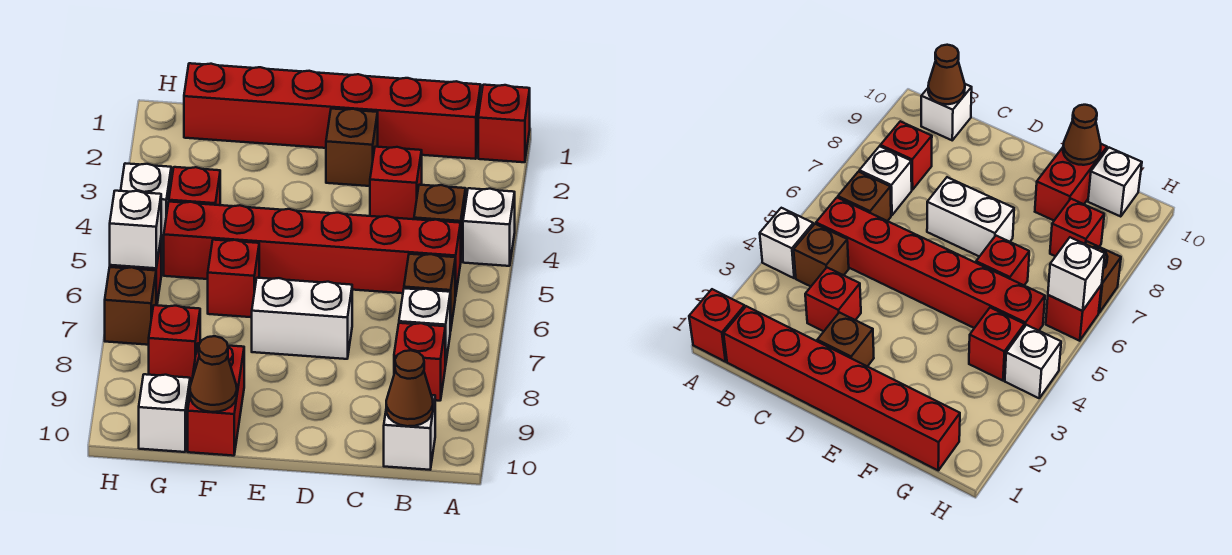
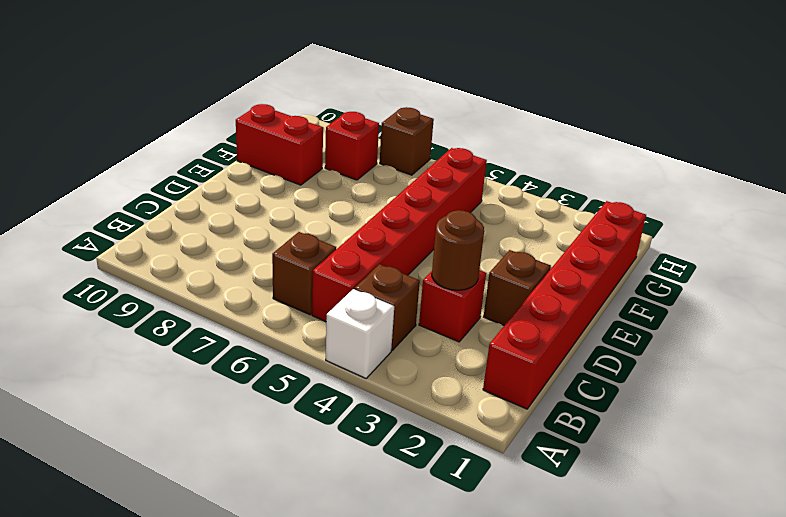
brown round brick C3 level 2 -> none
none -> red brick A1 level 1
none -> white brick B7 level 1
none -> red brick B8 level 1

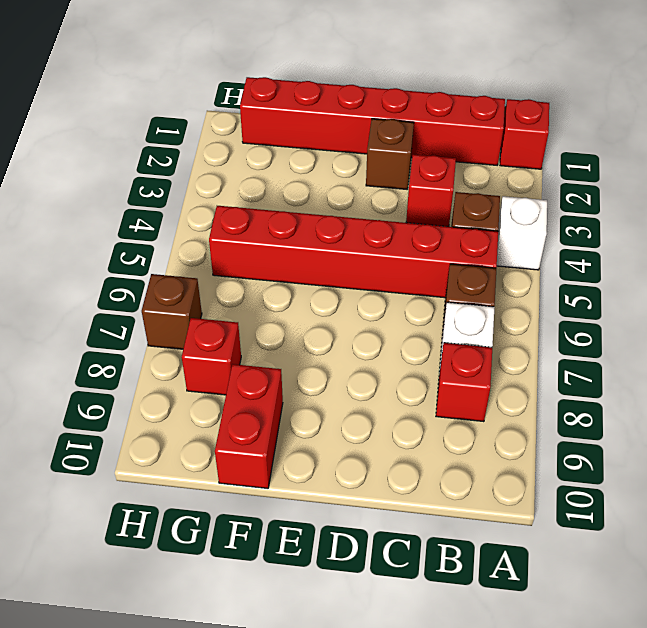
none -> white brick B10 level 1
none -> white brick D7:E7 level 1
none -> red brick F6 level 1

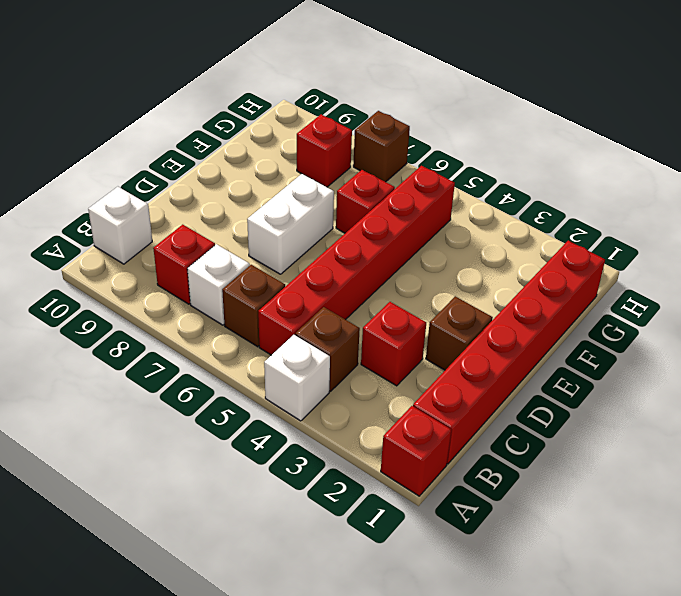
none -> red brick F9:F10 level 1
none -> red brick G4 level 1
none -> white brick G10 level 1

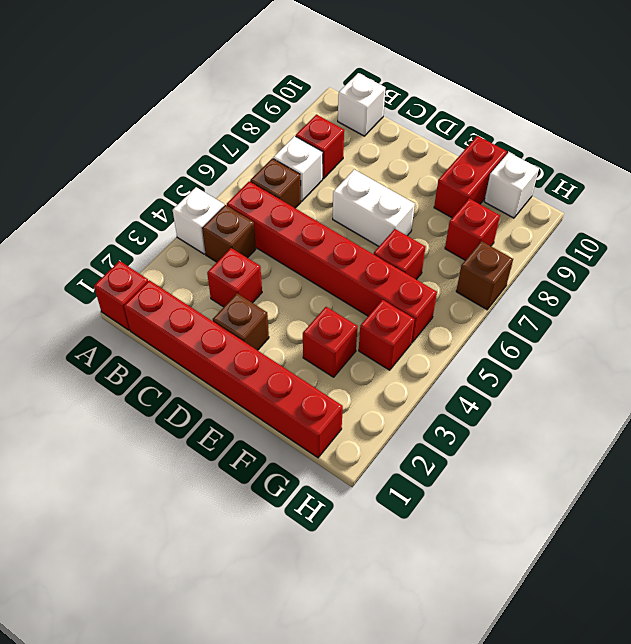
red brick F3 level 1 -> red brick H6 level 1
none -> white brick H4 level 1
none -> brown cone B10 level 2
none -> brown cone F10 level 2

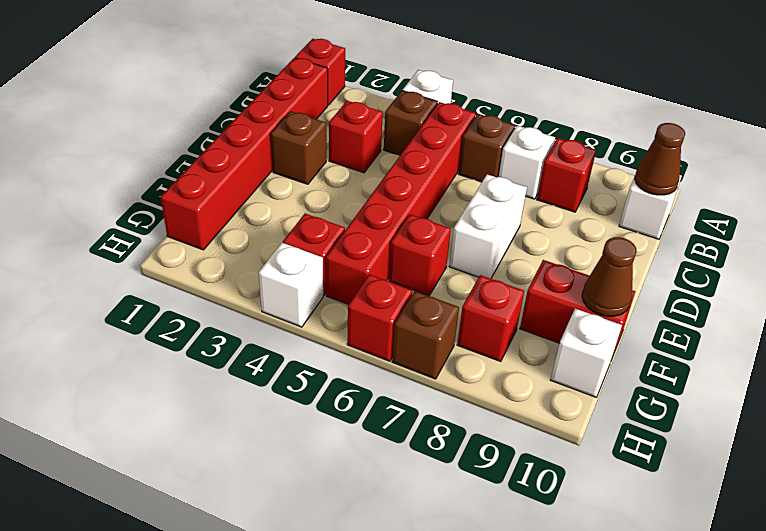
none -> white brick H6 level 2

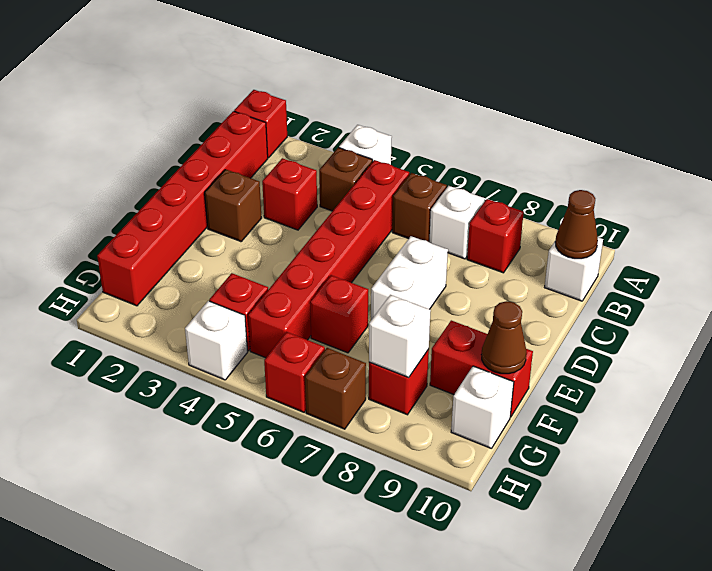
white brick G8 level 2 -> white brick H6 level 2

